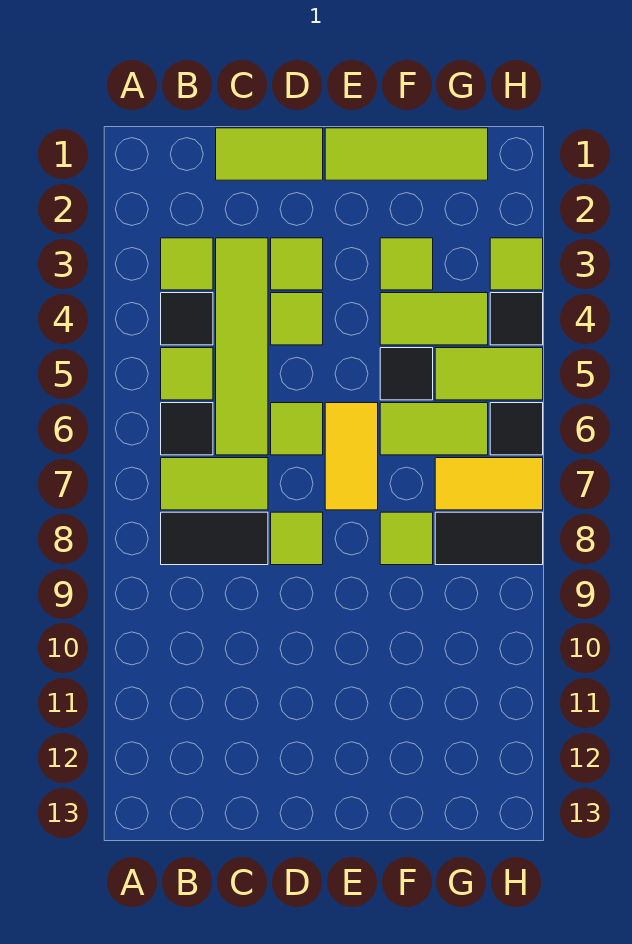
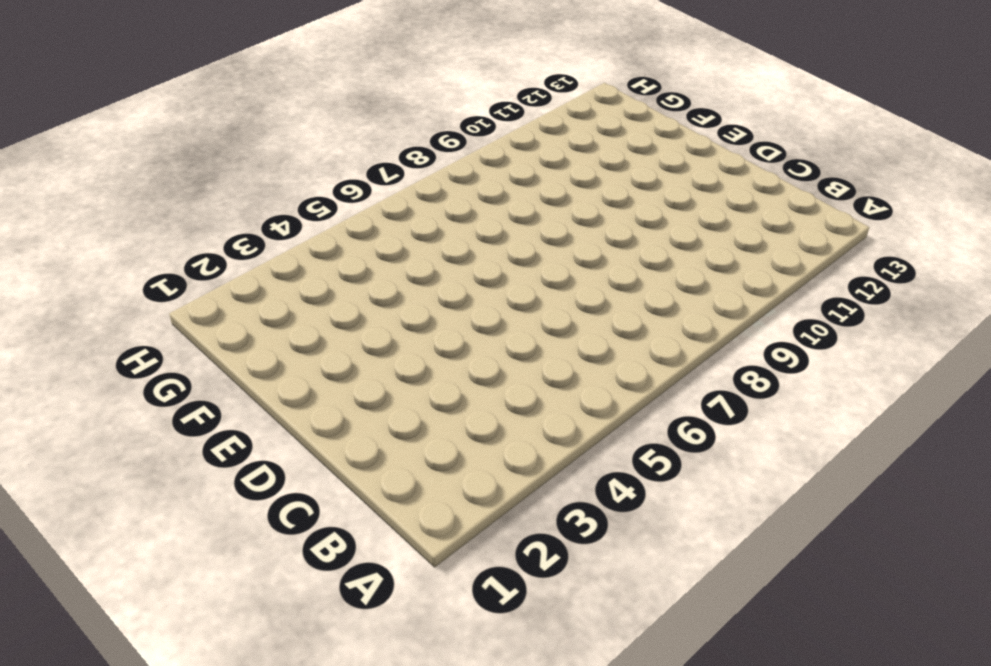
none -> lime tile B3 level 1
none -> black tile B4 level 1
none -> lime tile B5 level 1

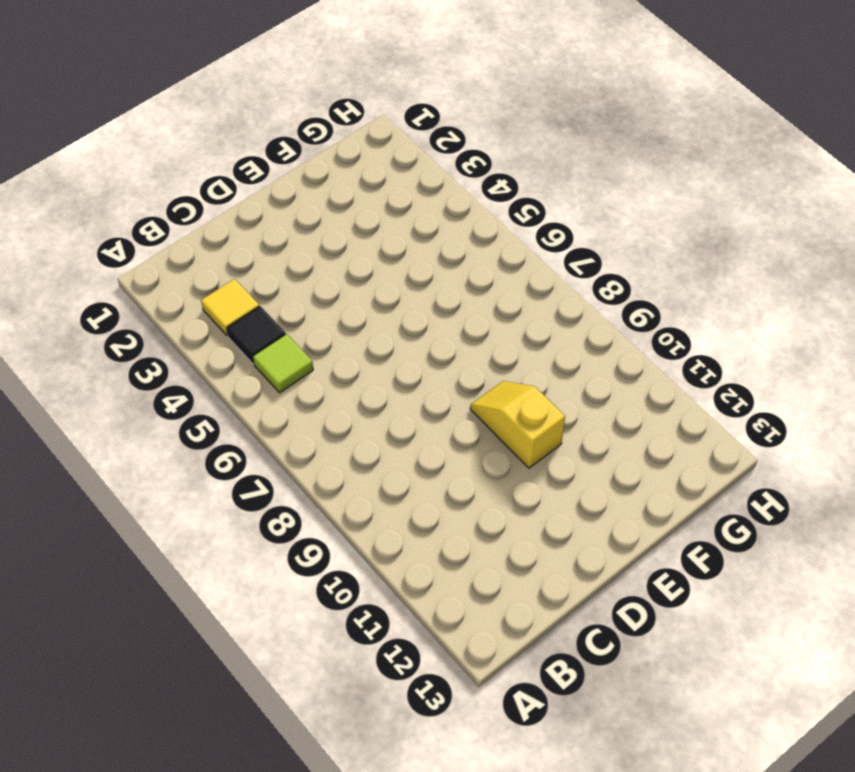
yellow tile B3 level 1 -> lime tile B3 level 1
yellow slope E9:E10 level 1 top 10 -> none
none -> black tile B6 level 1
none -> lime tile B7:C7 level 1
none -> black tile B8:C8 level 1

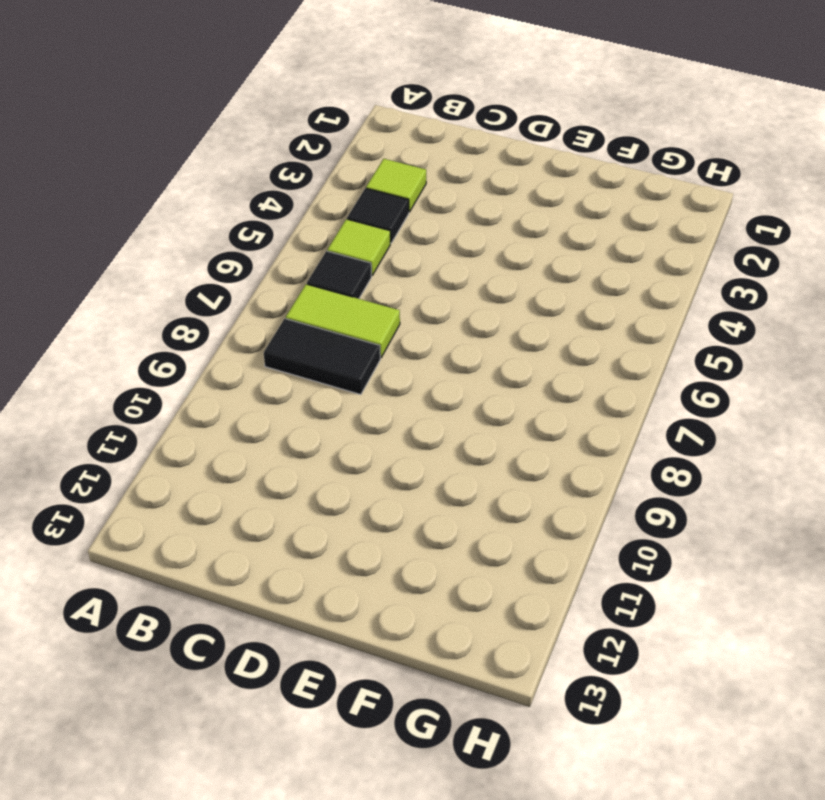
none -> lime tile C1:D1 level 1
none -> lime tile C3:C6 level 1
none -> lime tile D3 level 1

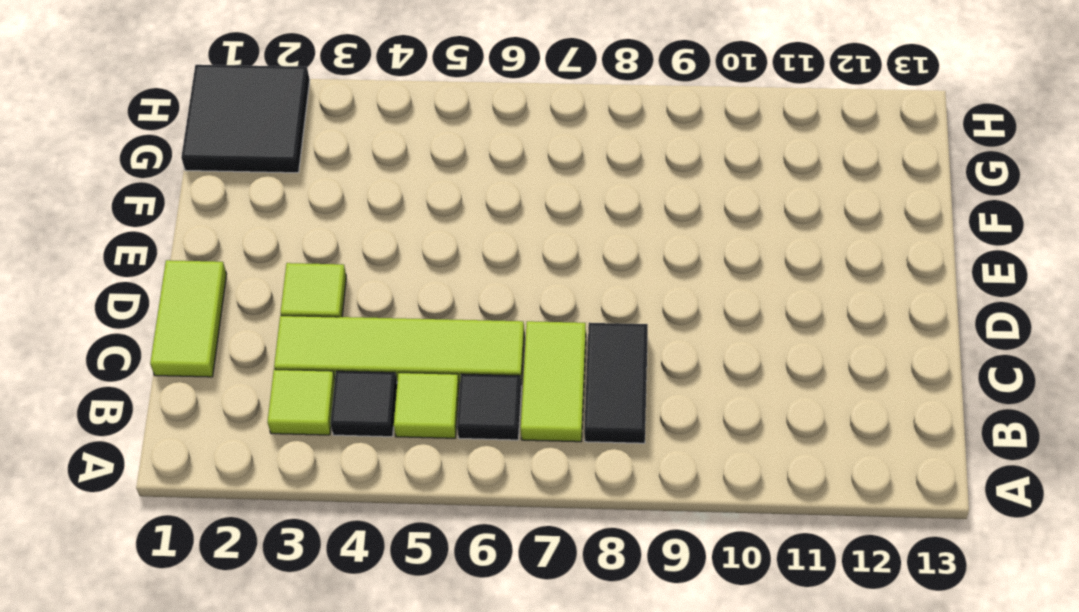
black tile G1:H2 level 1 -> lime tile E1:G1 level 1
none -> lime tile D4 level 1
none -> lime tile D6 level 1
none -> lime tile D8 level 1

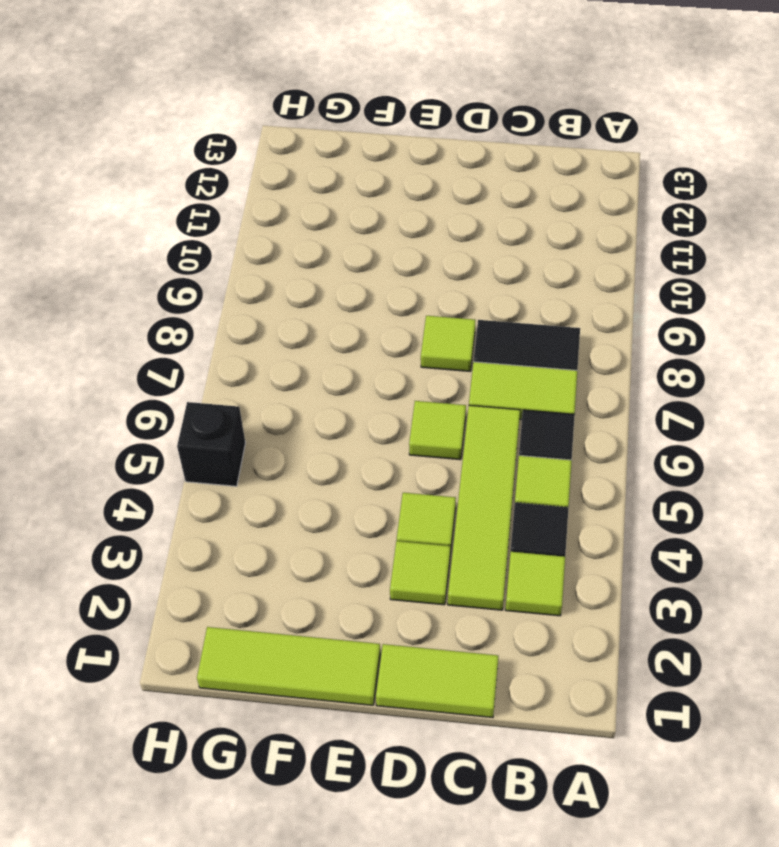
black brick H5 level 1 -> lime tile G5:H5 level 1
none -> yellow tile E6:E7 level 1
none -> lime tile F3 level 1
none -> lime tile F4:G4 level 1

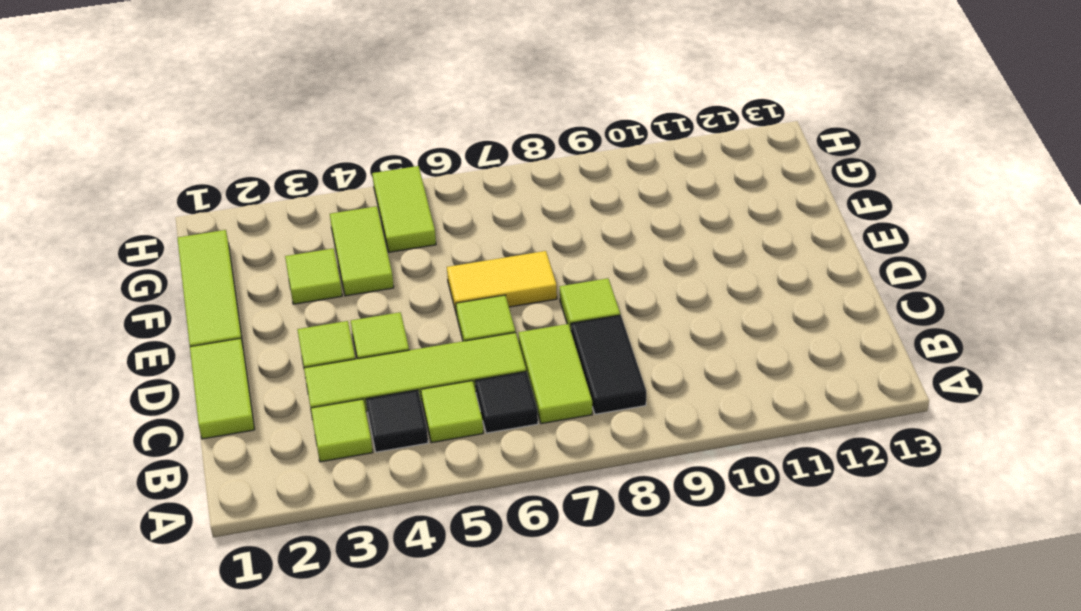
none -> black tile F5 level 1
none -> lime tile F6:G6 level 1
none -> lime tile F8 level 1

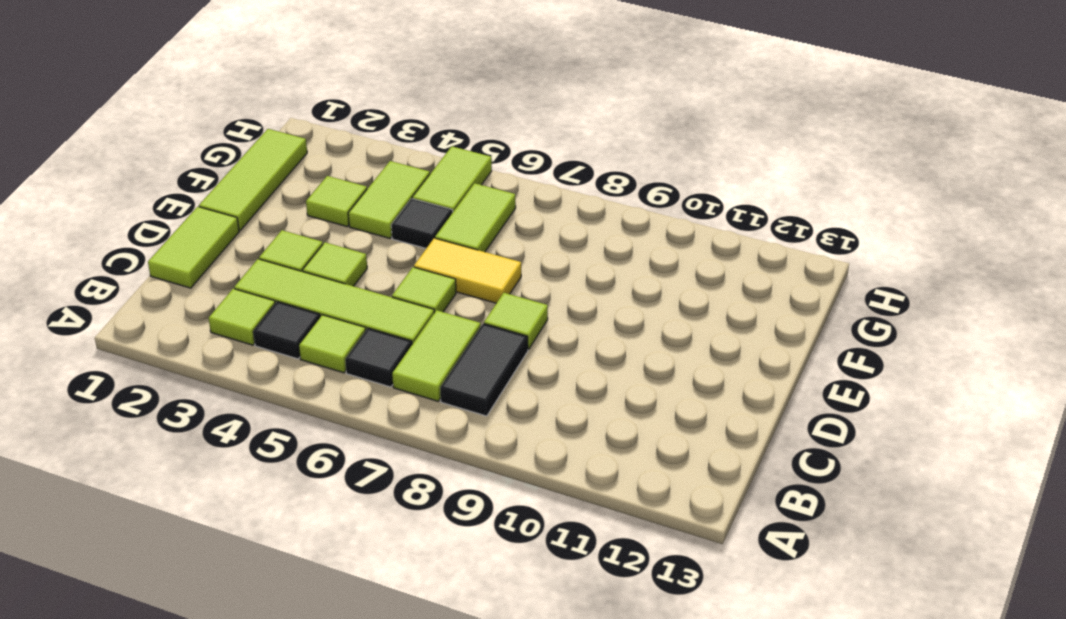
none -> lime tile F8 level 1
none -> yellow tile G7:H7 level 1
none -> black tile G8:H8 level 1

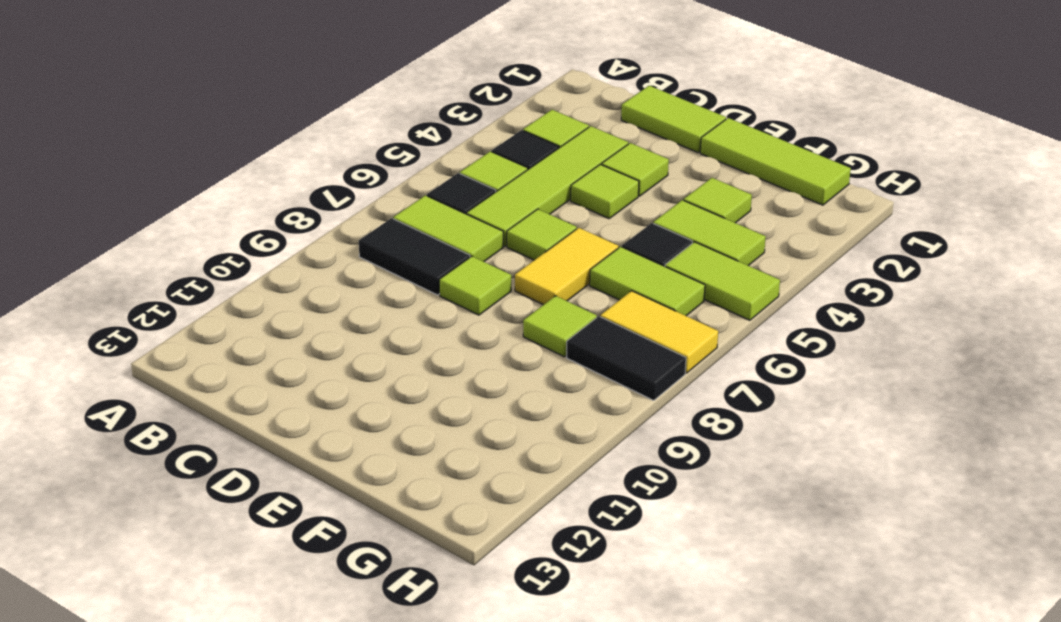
none -> lime tile H3 level 1
none -> black tile H4 level 1
none -> black tile H6 level 1

